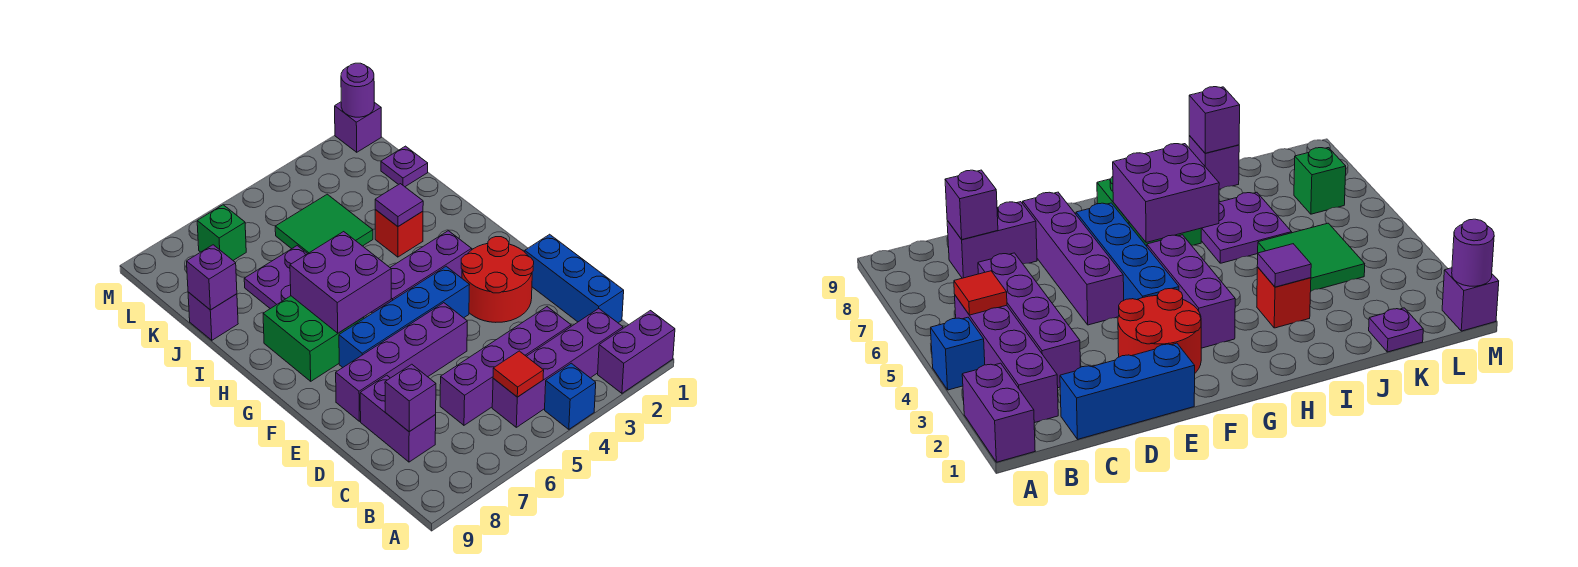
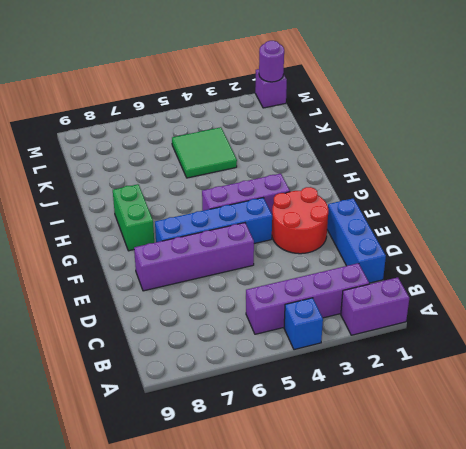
green brick G8:H8 level 1 -> green brick G7:H8 level 1
none -> purple brick C3:C6 level 1
none -> purple brick C8:D8 level 1
none -> red brick I3 level 1

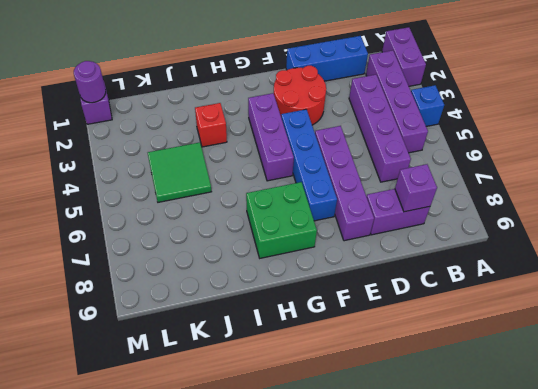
none -> purple plate I6:J7 level 1
none -> purple brick J9 level 1
none -> purple plate K1 level 1

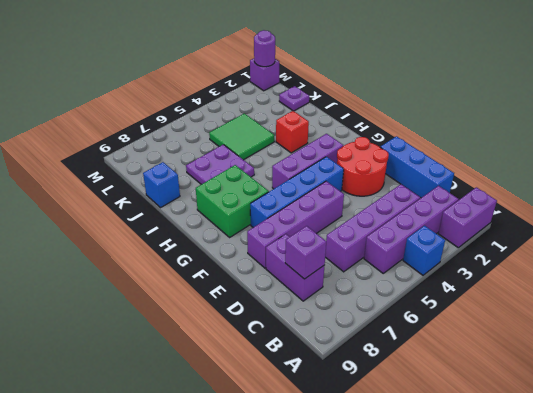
blue brick J9 level 1 -> purple brick J9 level 1
none -> green brick L7 level 1
none -> red tile B5 level 2
none -> purple brick G6:H7 level 2

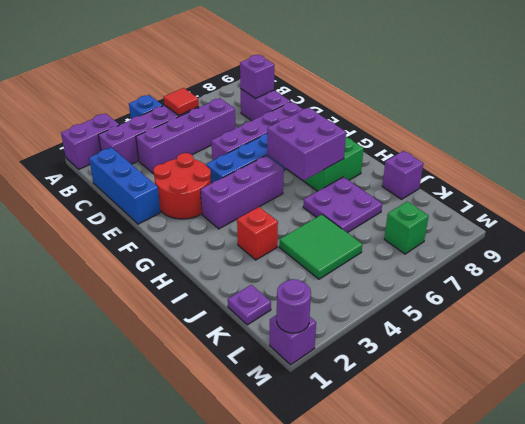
none -> purple tile I3 level 2
none -> purple brick J9 level 2

